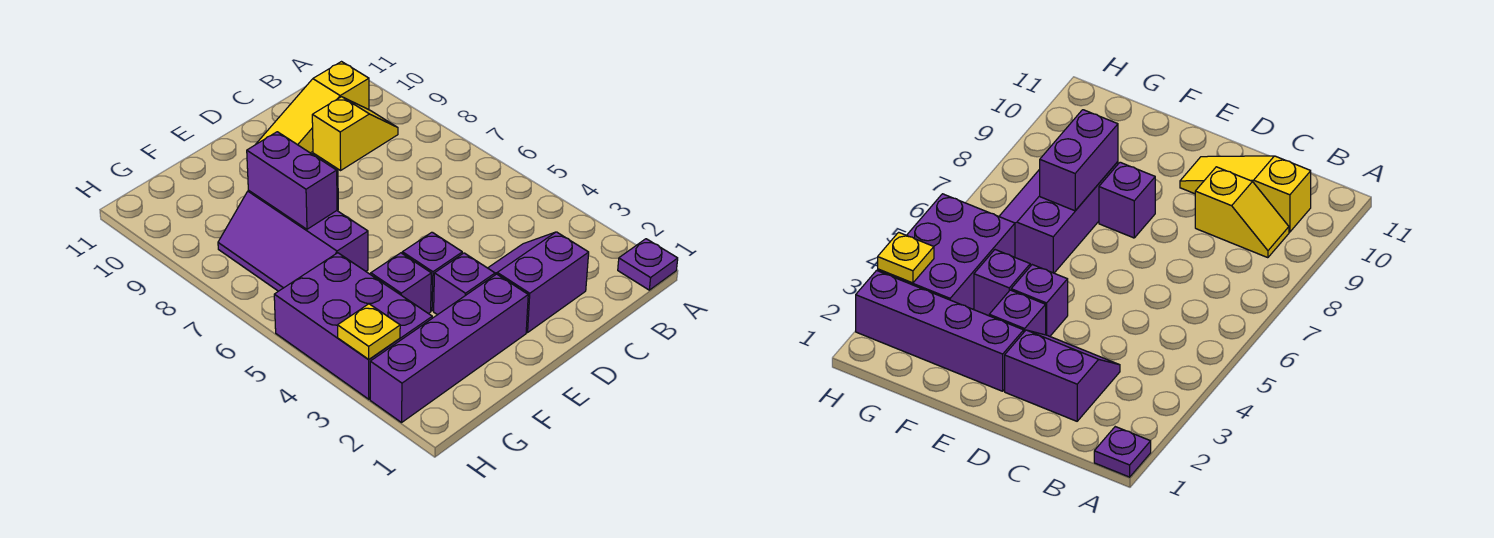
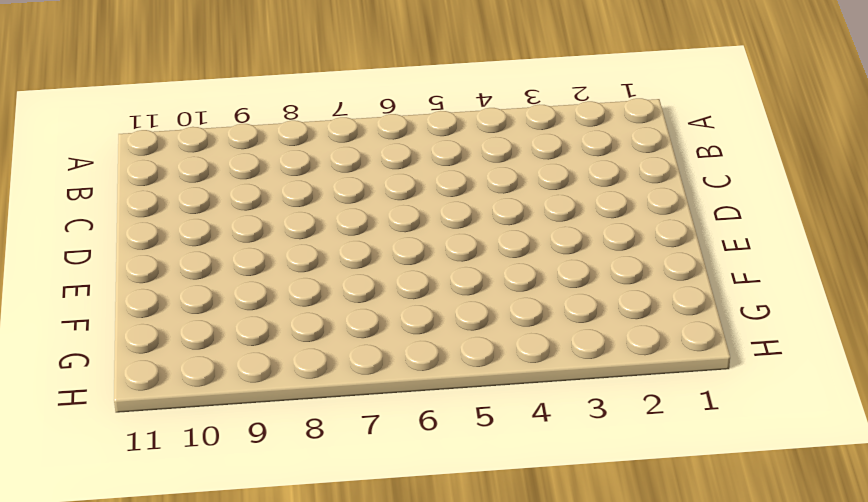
none -> purple plate A1 level 1
none -> yellow slope B9:C9 level 1 top C
none -> yellow slope B10:D10 level 1 top B

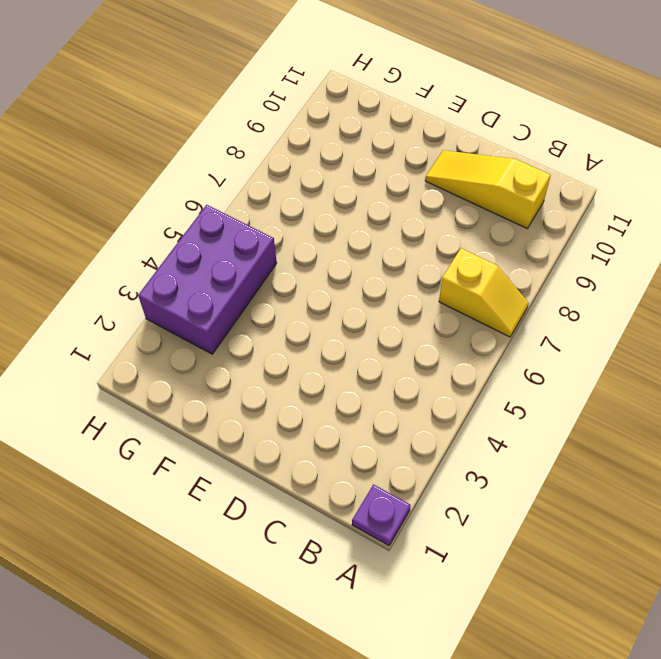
yellow slope A7:B7 level 1 top B -> yellow slope B9:C9 level 1 top C
none -> purple slope C2:D3 level 1 top 2
none -> purple brick E2:H2 level 1
none -> purple brick E3 level 1

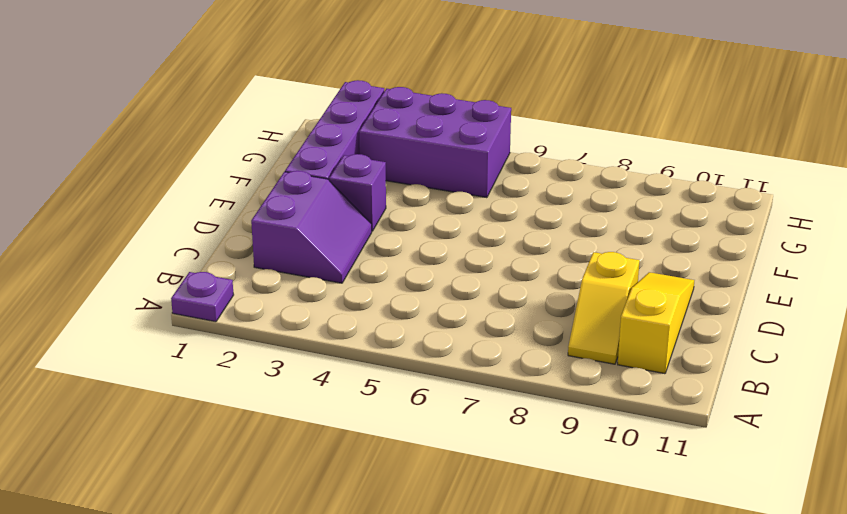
none -> purple brick E4 level 1
none -> purple brick E8 level 1
none -> purple brick F4 level 1

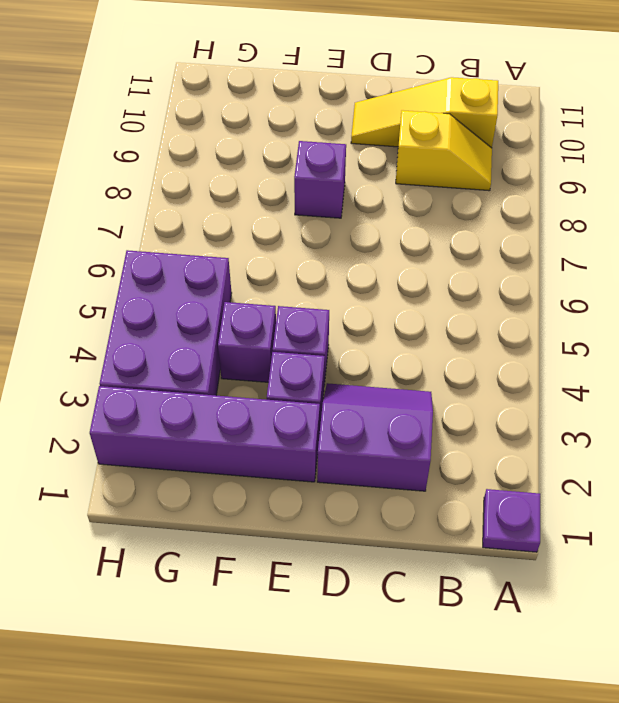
none -> purple slope F6:G8 level 1 top F
none -> purple brick F7:F8 level 2
none -> yellow plate H3 level 2

